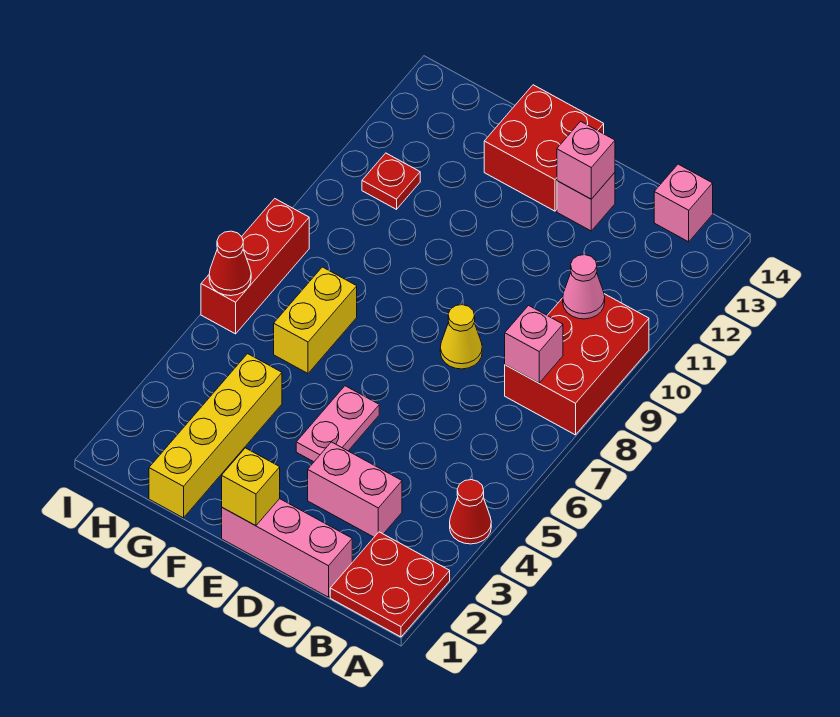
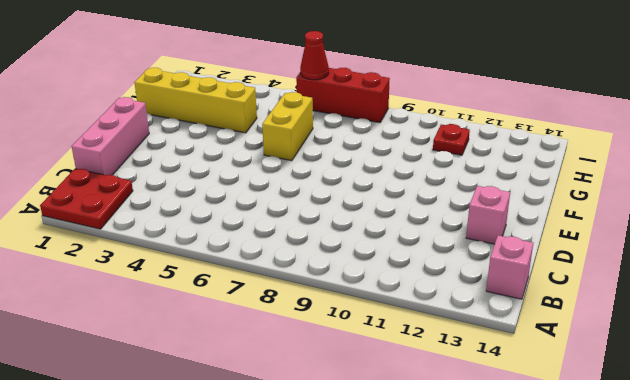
yellow brick F6:G6 level 1 -> yellow brick G6:G7 level 1
none -> red cone A4 level 1
none -> red brick A8:B10 level 1
none -> pink brick C3:D3 level 1

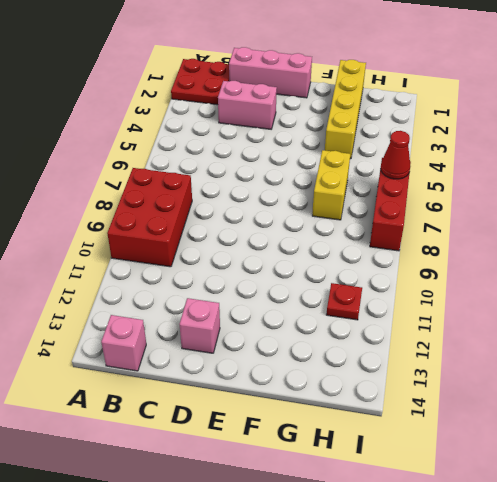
none -> red cone A4 level 1
none -> yellow cone D8 level 1
none -> pink plate E4:E5 level 1

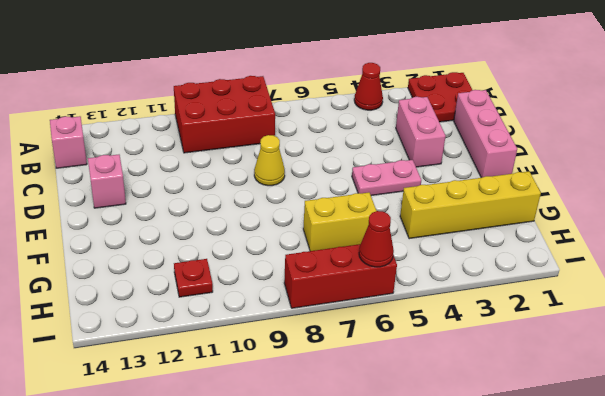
none -> red brick E13:F14 level 1
none -> pink brick B8 level 2
none -> pink cone B10 level 2

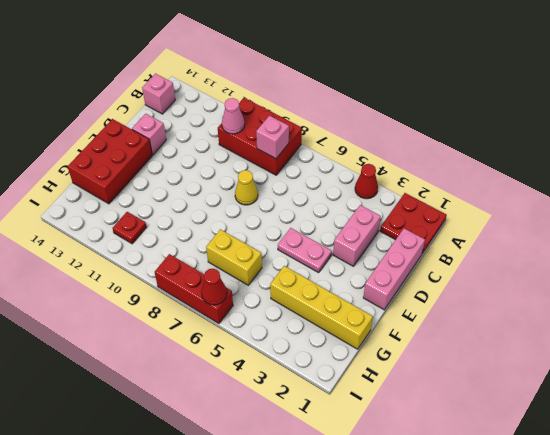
red brick E13:G14 level 1 -> red brick E13:F14 level 1
none -> pink brick D13 level 2
none -> yellow brick E1 level 2

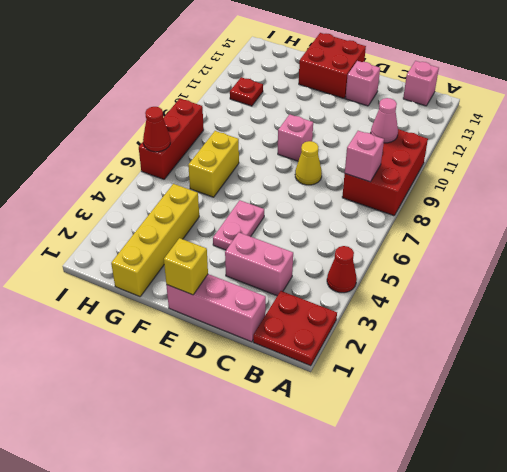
pink brick E9 level 1 -> pink brick D13 level 2

